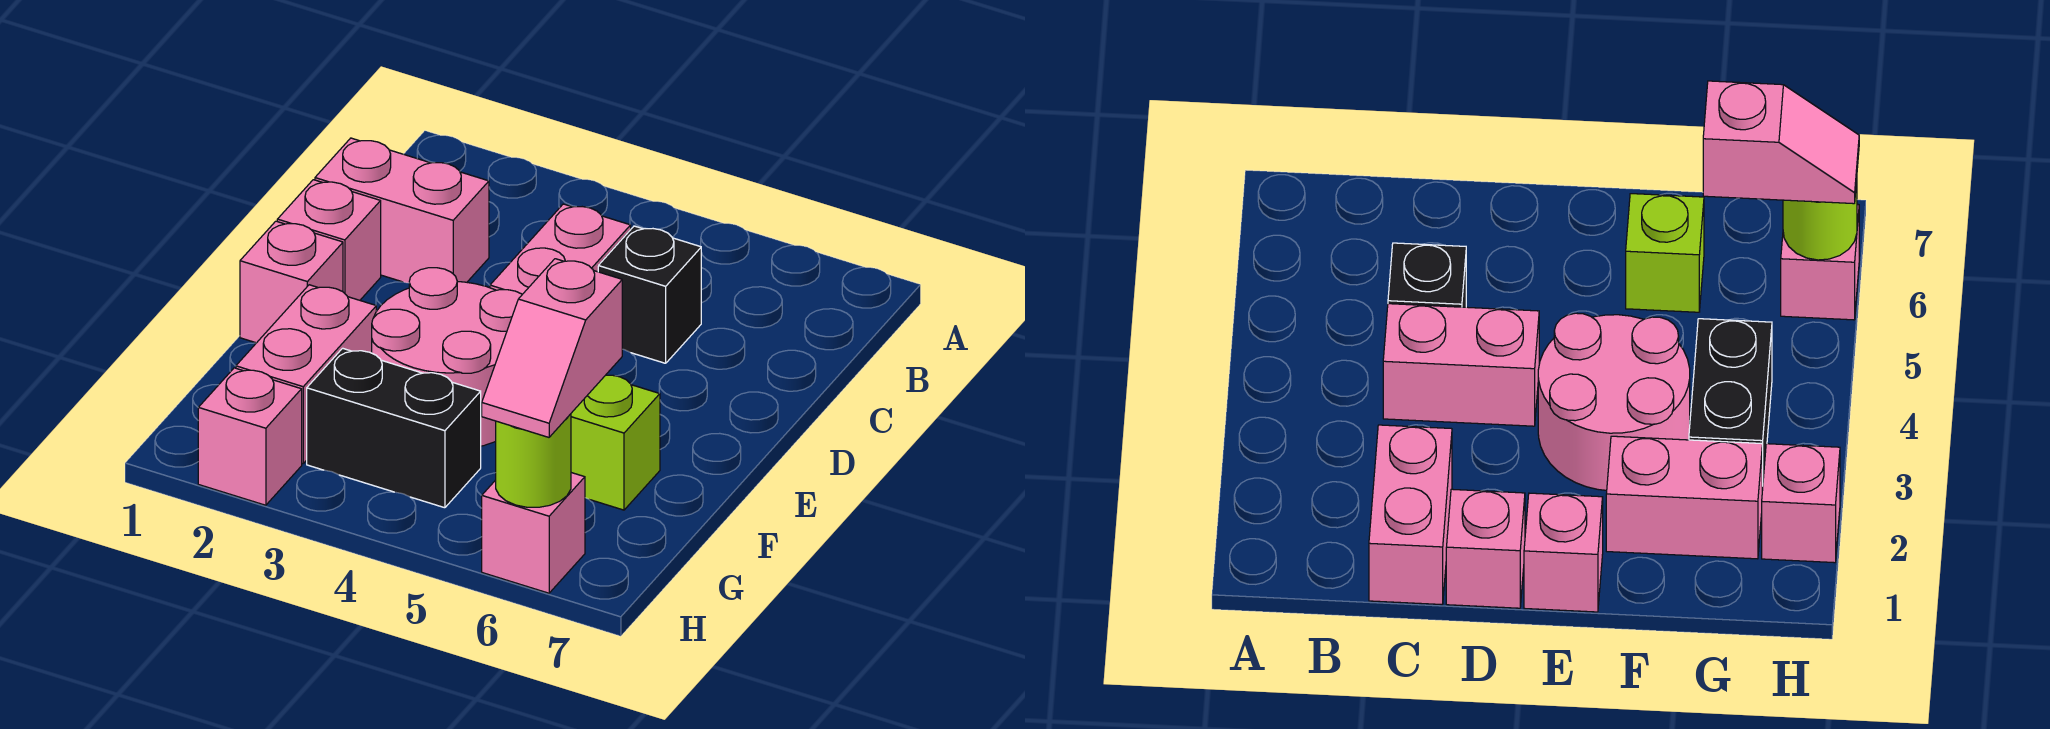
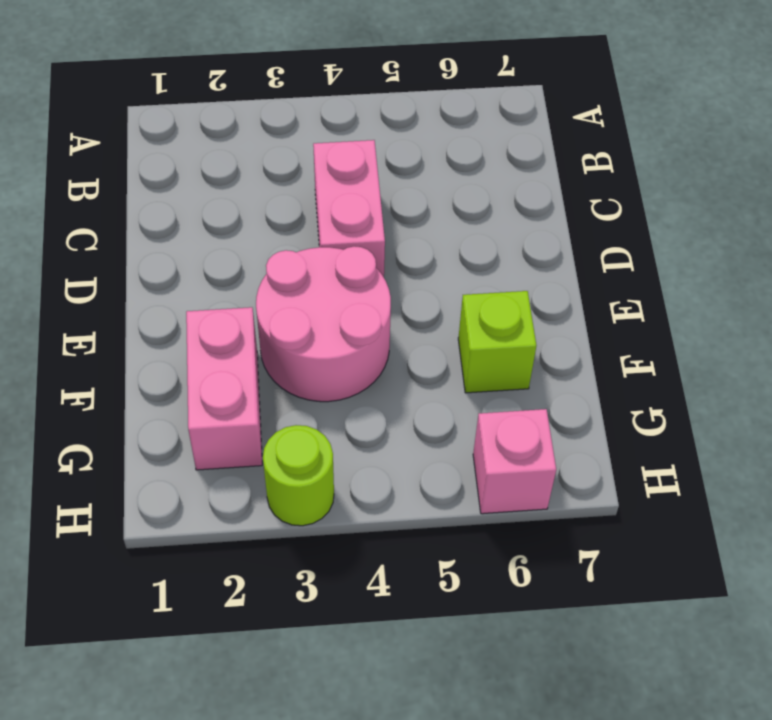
lime round brick H3 level 1 -> lime round brick H6 level 2
none -> pink brick C1:C2 level 1
none -> black brick C5 level 1
none -> pink brick D1 level 1

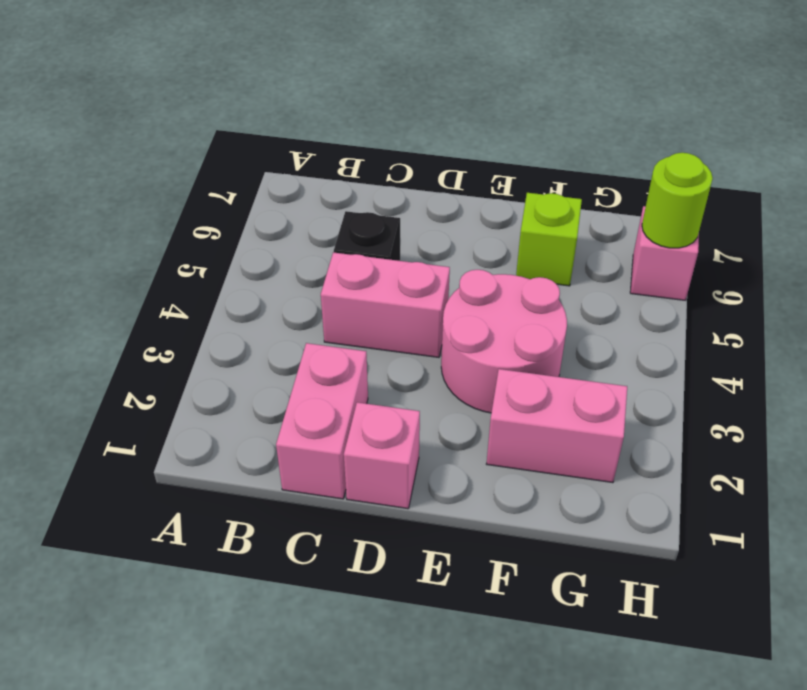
none -> pink brick E1 level 1
none -> black brick G3:G4 level 1
none -> pink brick H2 level 1

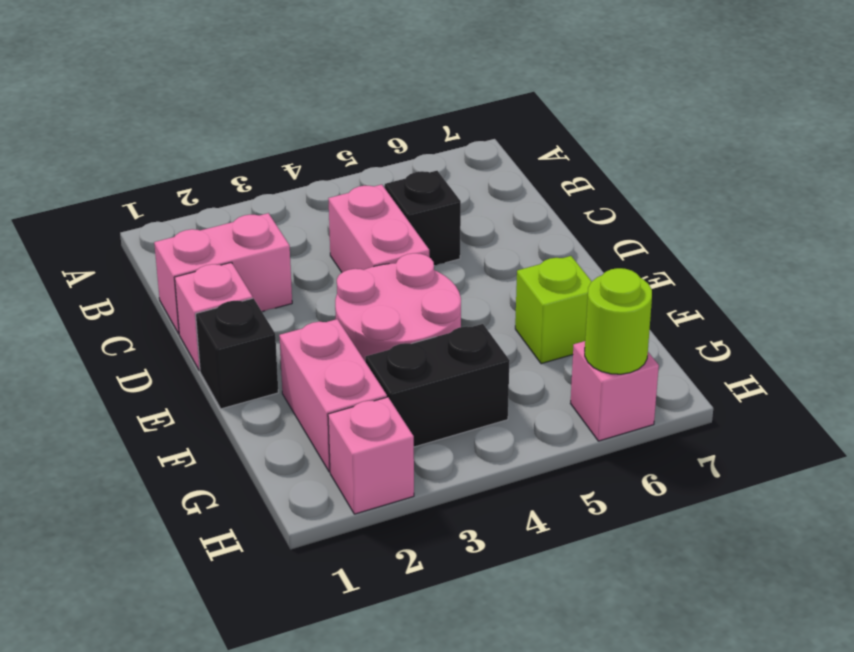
black brick E1 level 1 -> pink brick E1 level 1
none -> pink slope G6:H6 level 3 top G

